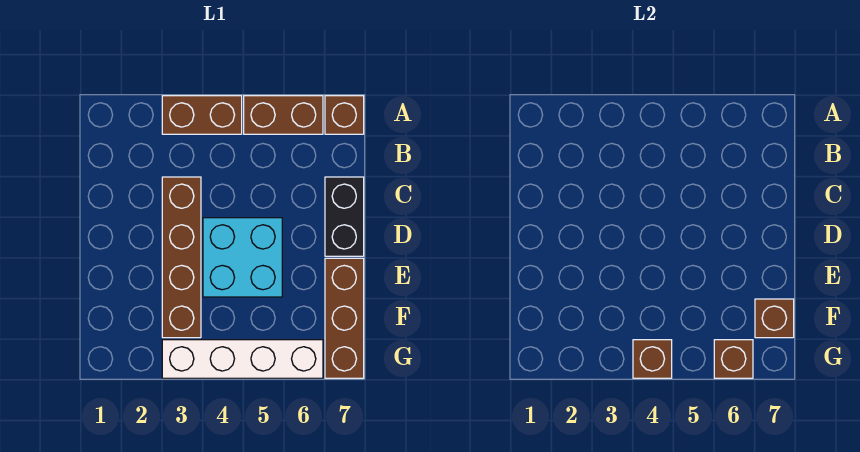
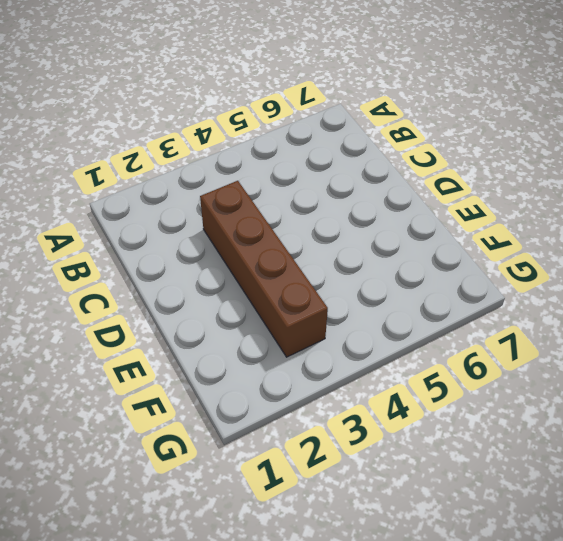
none -> brown brick A3:A4 level 1
none -> brown brick A5:A6 level 1

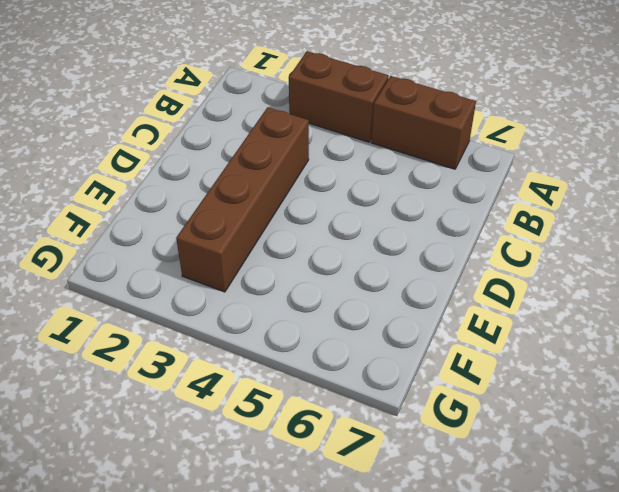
none -> brown brick A7 level 1
none -> black brick C7:D7 level 1

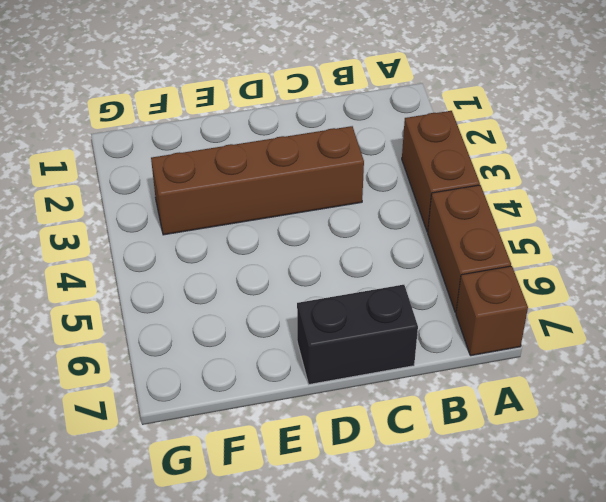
none -> cyan brick D4:E5 level 1
none -> brown brick E7:G7 level 1

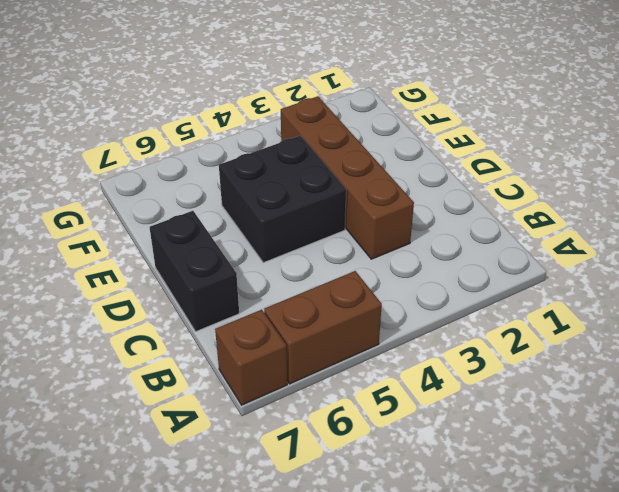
black brick D4:E5 level 1 -> cyan brick D4:E5 level 1
none -> brown brick A3:A4 level 1
none -> brown brick E7:G7 level 1

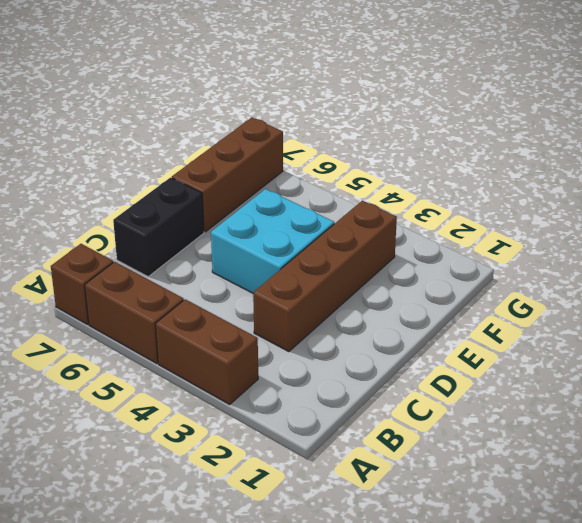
none -> white brick G3:G6 level 1
none -> brown brick F7 level 2

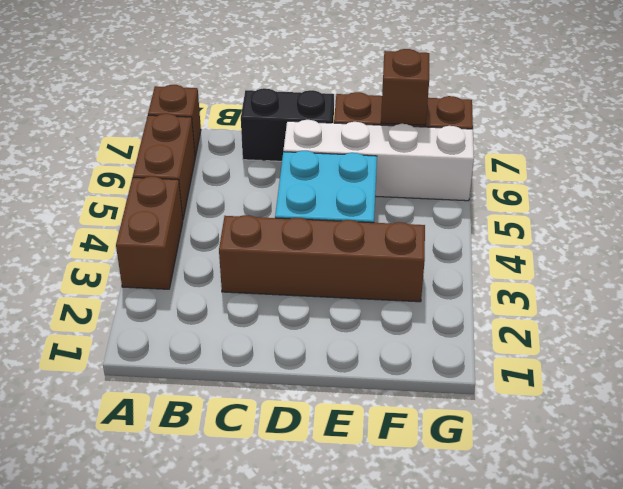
white brick D6:G6 level 1 -> white brick G3:G6 level 1
none -> brown brick G4 level 2
none -> brown brick G6 level 2

